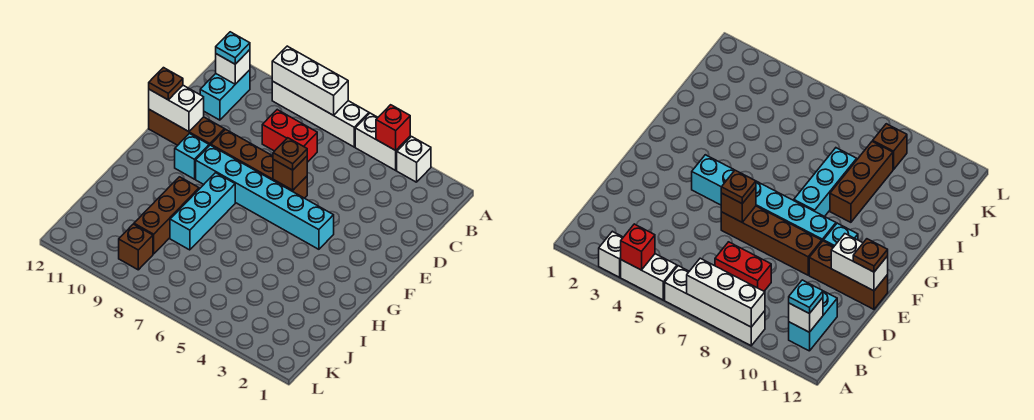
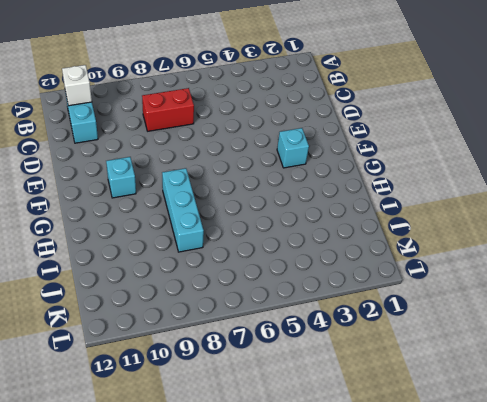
cyan brick F3 level 1 -> none
none -> white brick A3 level 1
none -> white brick A4:A5 level 1
none -> white brick A6:A9 level 1

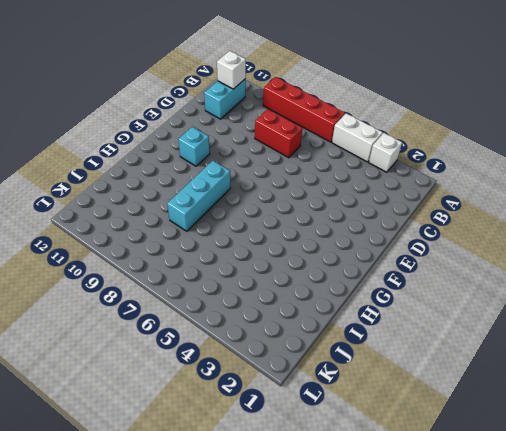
red brick A6:A9 level 1 -> white brick A6:A9 level 1
none -> brown brick E6:E9 level 1
none -> brown brick E10:E12 level 1
none -> cyan brick F4:F9 level 1

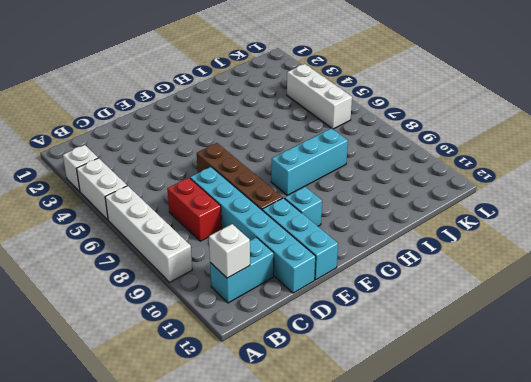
cyan brick D7:D12 level 1 -> cyan brick F4:F9 level 1
cyan brick E10:E12 level 1 -> brown brick E10:E12 level 1
white brick K4:K6 level 1 -> white brick A7:A9 level 2
none -> brown brick H9:J9 level 1
none -> brown brick K9 level 1
none -> red brick A4 level 2

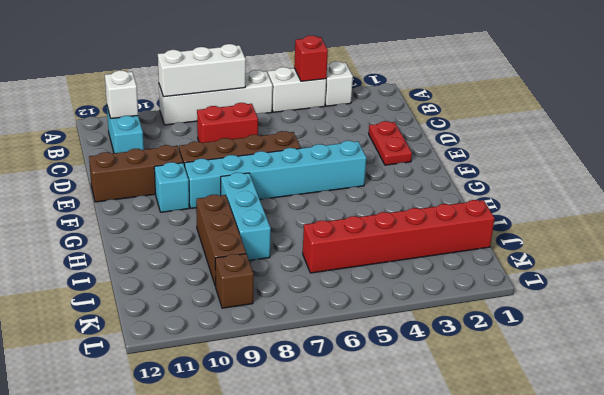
red plate D2:E2 level 1 -> none
red brick J1:J6 level 1 -> none
none -> brown brick E6 level 2
none -> white brick E11:E12 level 2
none -> cyan plate B11 level 3

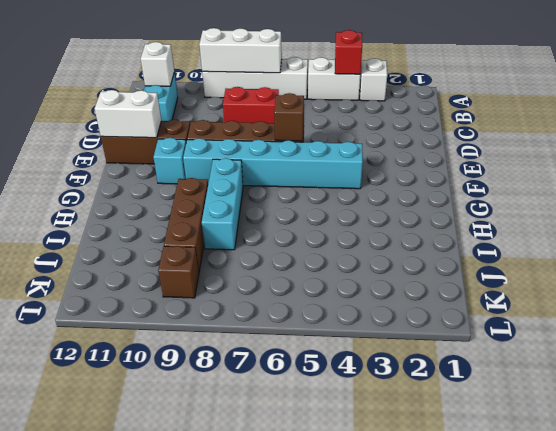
none -> cyan plate B11 level 3
none -> brown plate E6 level 3
none -> brown plate E12 level 3

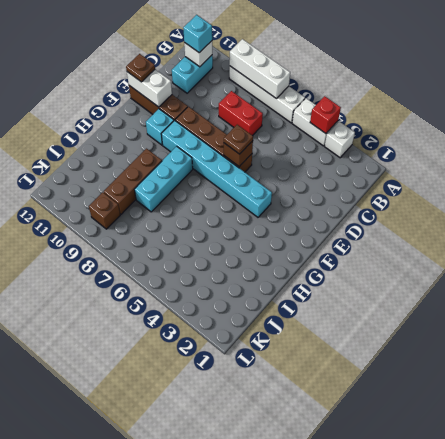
cyan brick B11 level 3 -> cyan plate B11 level 3

